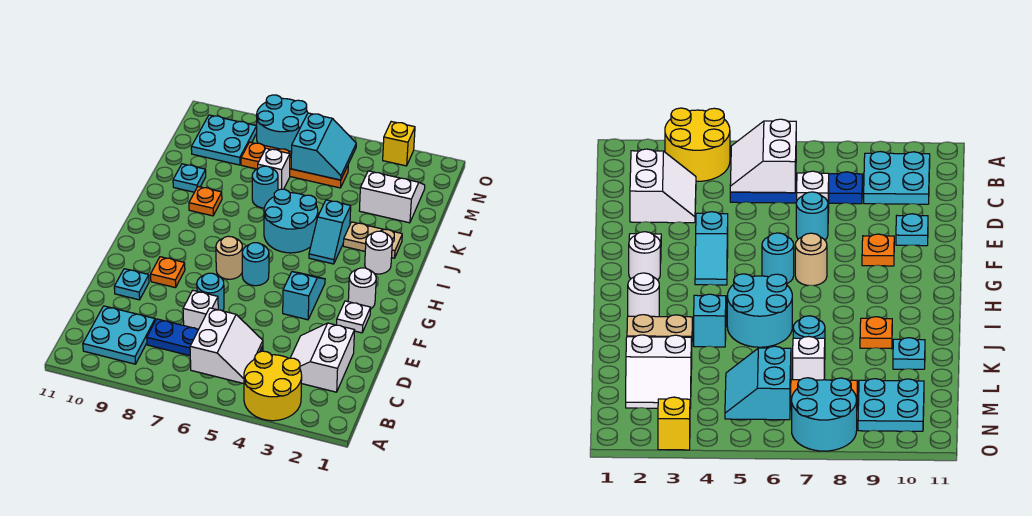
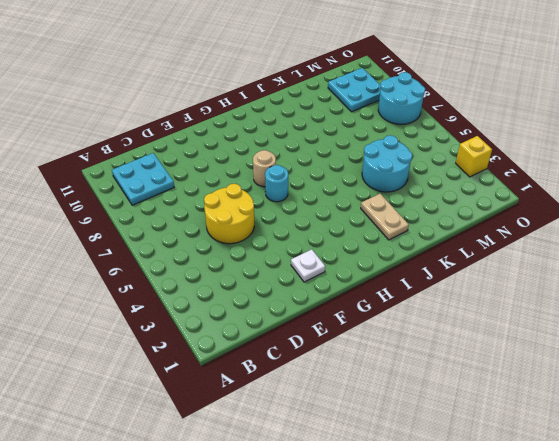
yellow round brick D5:E6 level 1 -> yellow round brick A3:B4 level 1
cyan round brick K4:L5 level 1 -> cyan round brick I5:J6 level 1
none -> white slope C2:D3 level 1 top 2
none -> blue plate C5:C8 level 1
none -> white brick D7 level 1

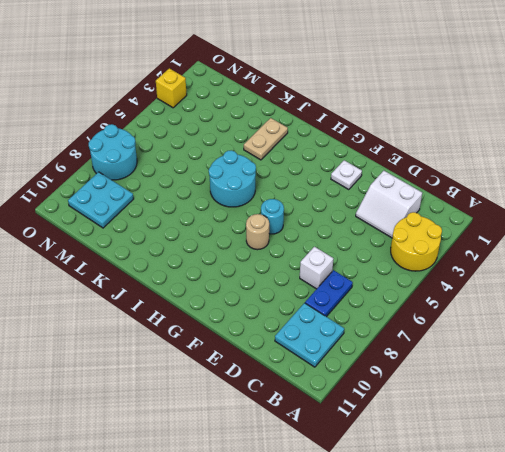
blue plate C7:C8 level 1 -> blue plate C5:C8 level 1
none -> cyan round brick E7 level 1
none -> cyan plate E10 level 1
none -> cyan slope F4:G4 level 1 top F

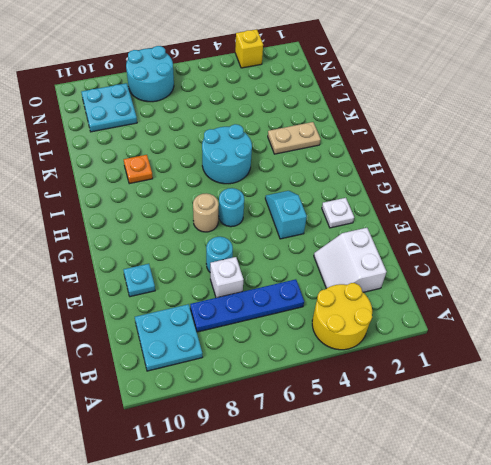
none -> orange plate F9 level 1
none -> white round brick G2 level 1
none -> white round brick I2 level 1

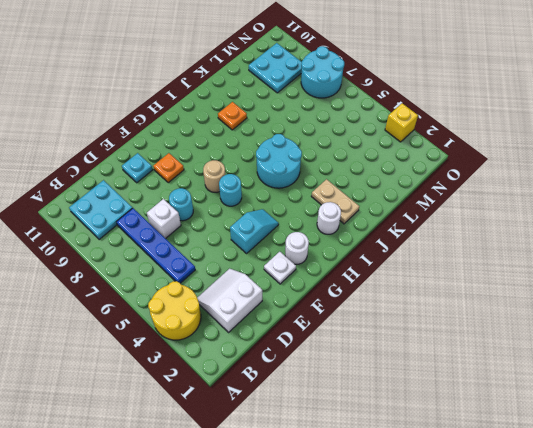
none -> cyan slope I4:J4 level 1 top J
none -> cyan round brick K7 level 1
none -> cyan plate K10 level 1

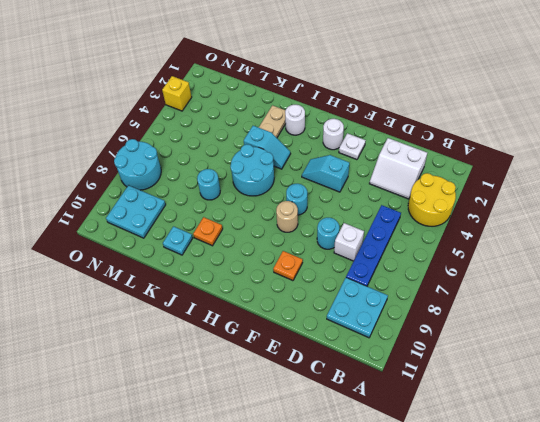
none -> cyan plate E10 level 1
none -> white slope L2:M3 level 1 top L
none -> white brick L7 level 1

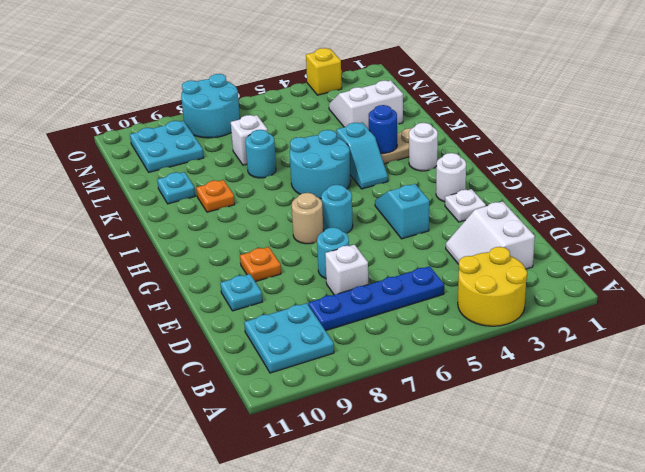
blue round brick J3 level 2 -> none
none -> orange plate M5:M8 level 1
none -> white slope B5:C6 level 2 top 6
none -> cyan slope M5:N6 level 2 top 6

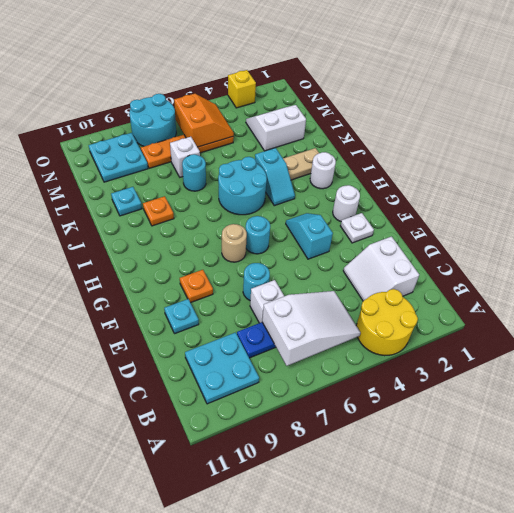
white slope B5:C7 level 2 top 7 -> white slope B5:C6 level 2 top 6
orange slope M5:N6 level 2 top 6 -> cyan slope M5:N6 level 2 top 6

